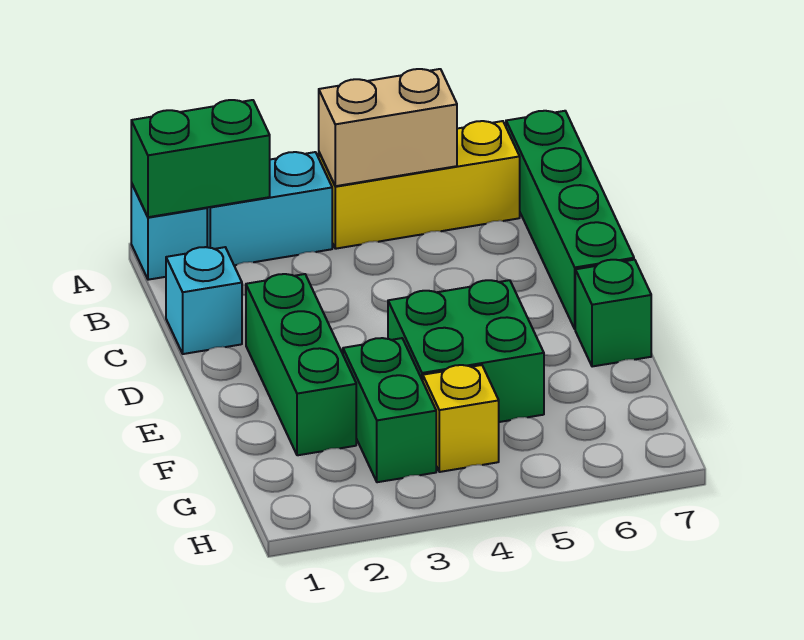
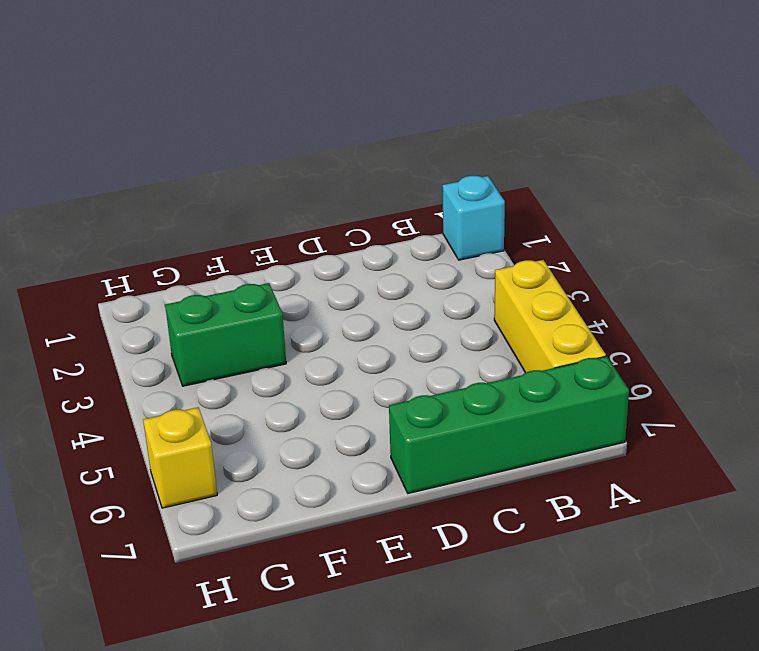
yellow brick H6 level 1 -> yellow brick G4 level 1
none -> cyan brick A2:A3 level 1
none -> cyan brick C1 level 1
none -> green brick D2:F2 level 1

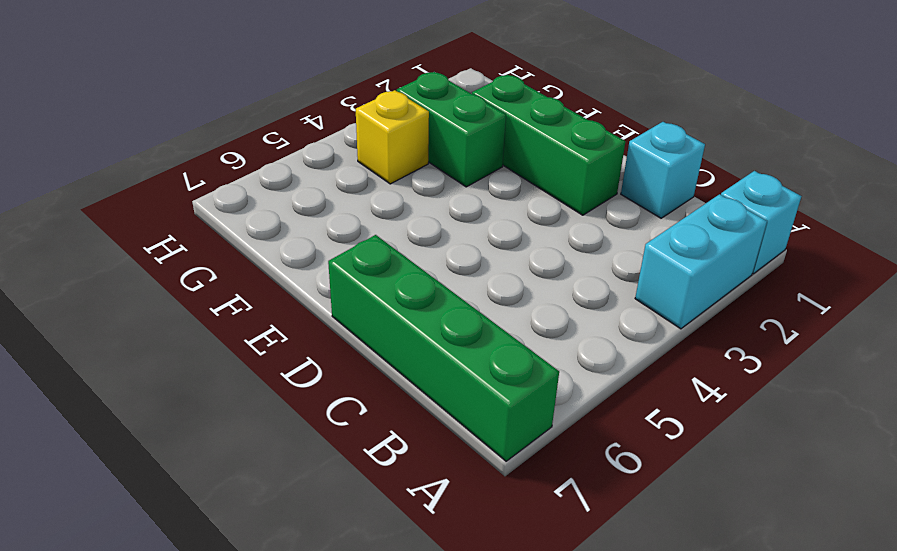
none -> yellow brick A4:A6 level 1
none -> green brick E4:F5 level 1
none -> green brick E7 level 1

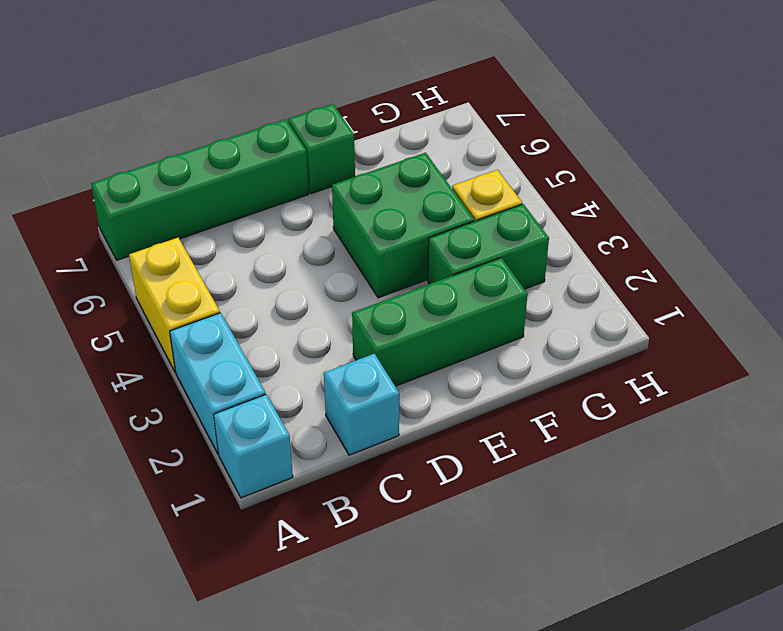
yellow brick A4:A5 level 1 -> yellow brick A4:A6 level 1
none -> green brick A1:A2 level 2
none -> tan brick A4:A5 level 2

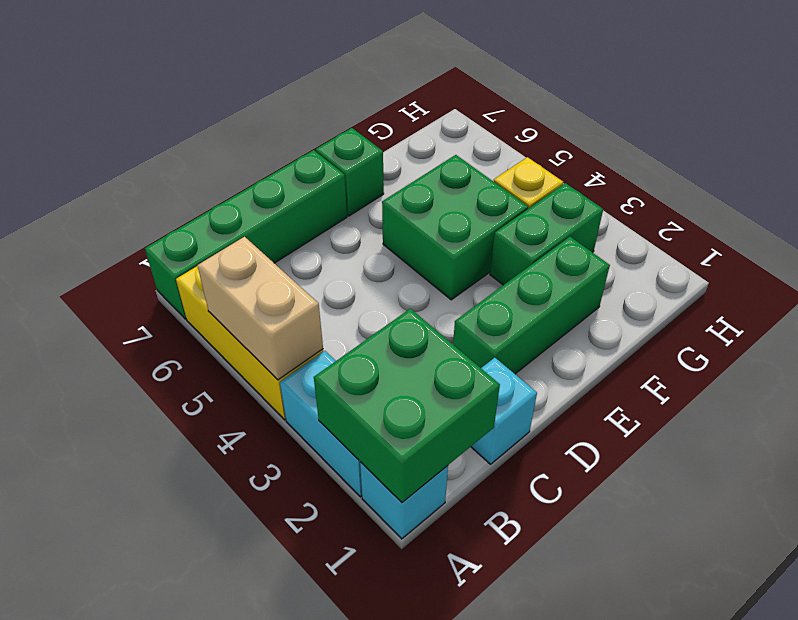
green brick A1:B2 level 2 -> green brick A1:A2 level 2

